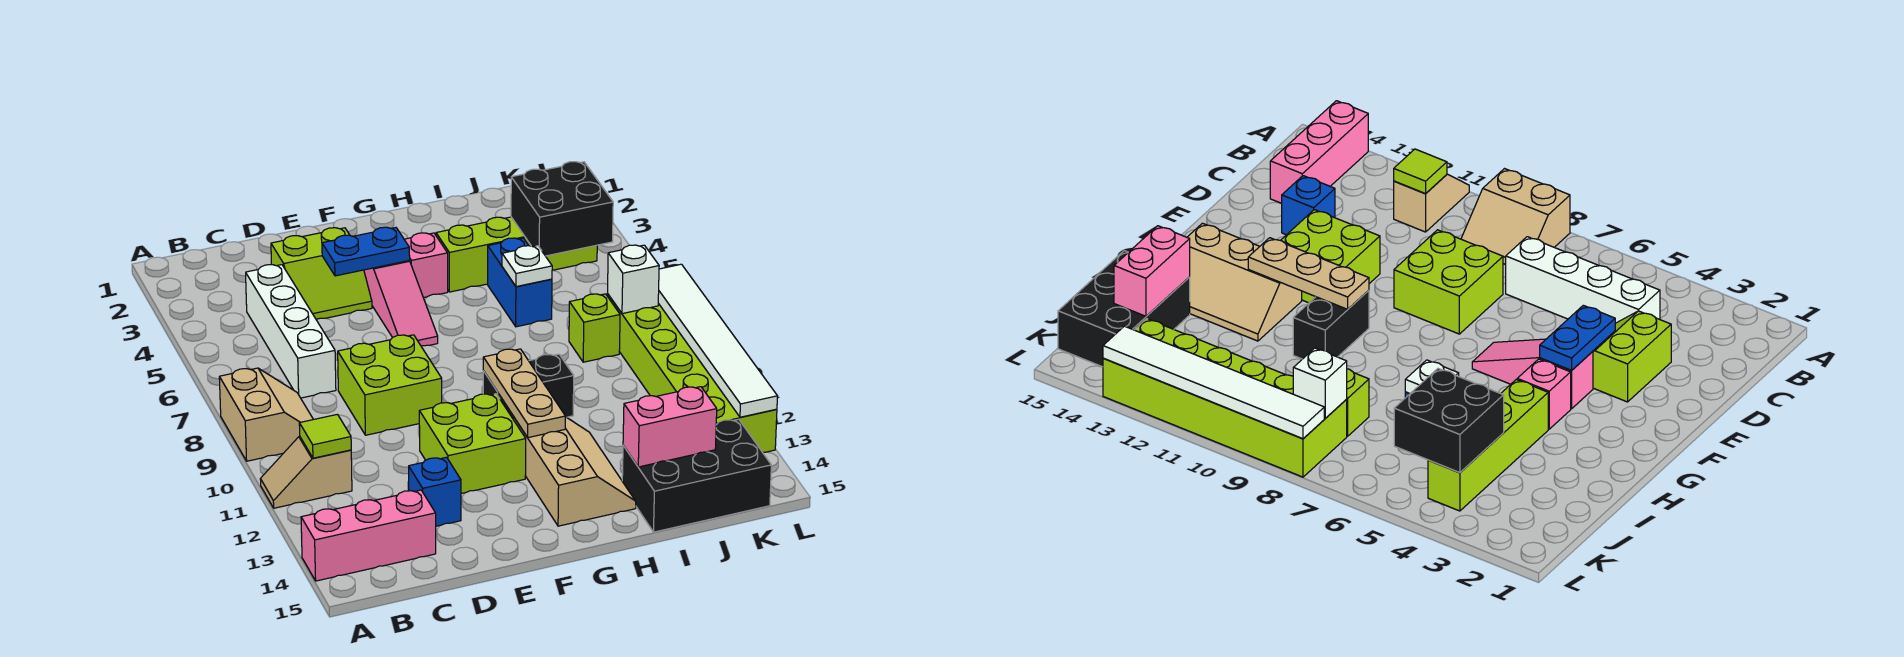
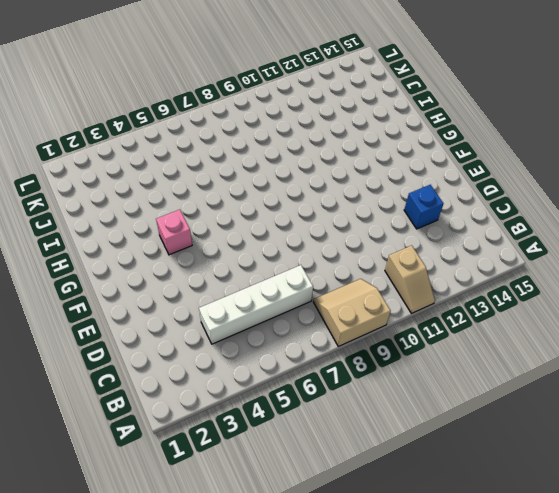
none -> pink brick A14:C14 level 1
none -> lime slope D3:E4 level 1 top 3
none -> lime brick D8:E9 level 1

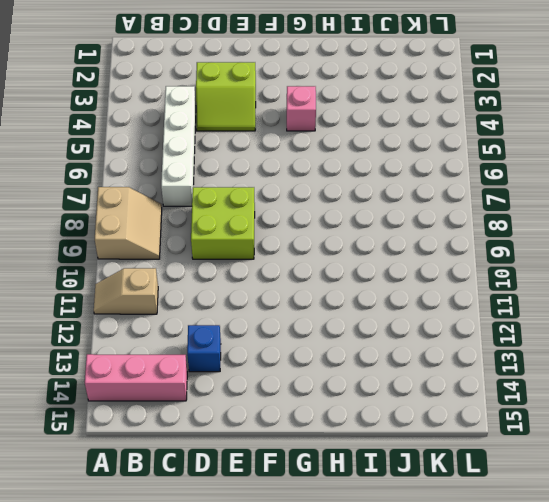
none -> lime brick E11:F12 level 1
none -> pink slope F4:F6 level 1 top 4
none -> black brick G10:H10 level 1

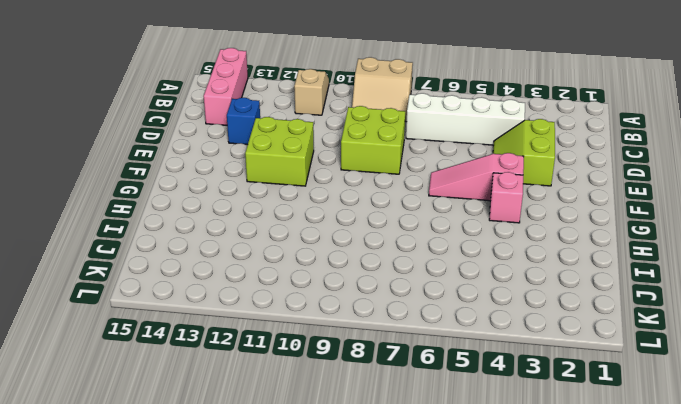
none -> black brick G10:H10 level 1
none -> tan slope G12:H14 level 1 top G
none -> lime brick H4:K4 level 1

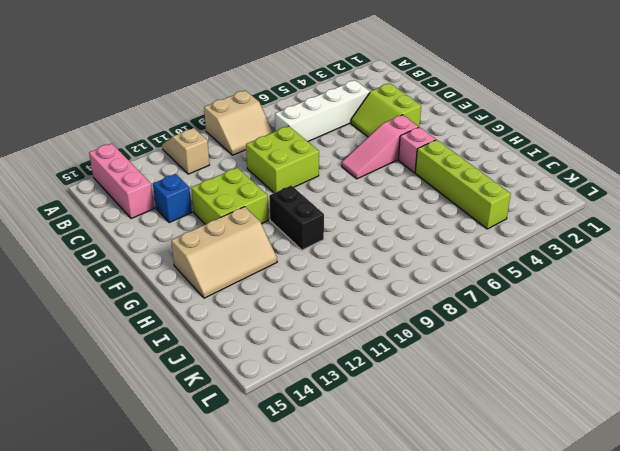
none -> blue brick I5:I6 level 1
none -> black brick I14:K15 level 1
none -> lime brick J8 level 1

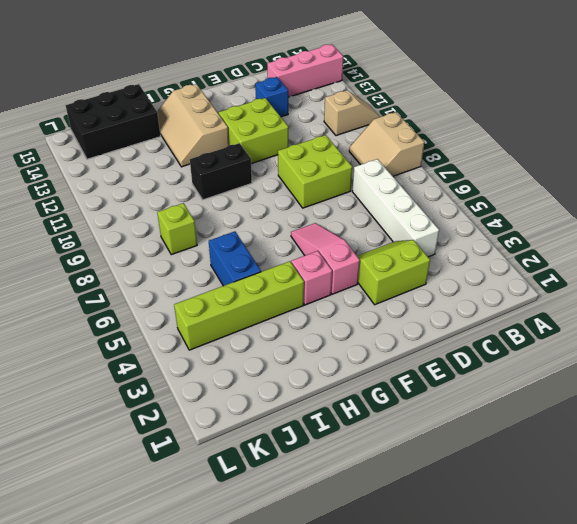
none -> lime brick K8:L13 level 1
none -> lime tile B11 level 2
none -> blue plate E4:F4 level 2

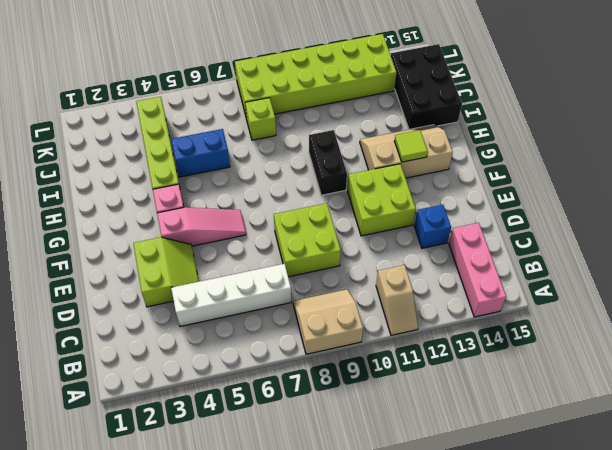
lime tile G13 level 2 -> lime tile B11 level 2
none -> blue plate E4:F4 level 2
none -> tan plate G10:G12 level 2
none -> white plate I6 level 2

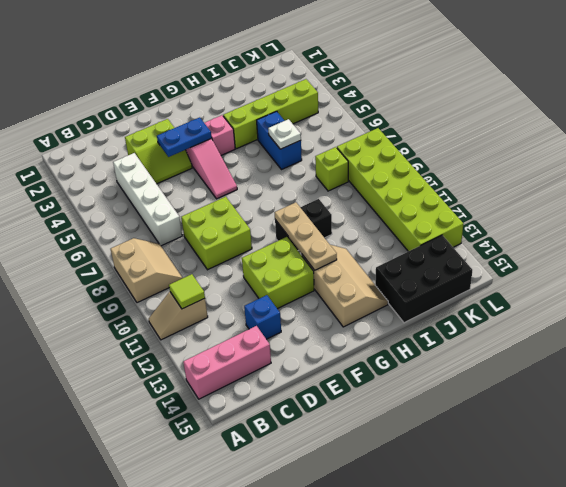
none -> pink brick I14:J14 level 2
none -> black brick J4:K5 level 2
none -> white brick K8 level 2

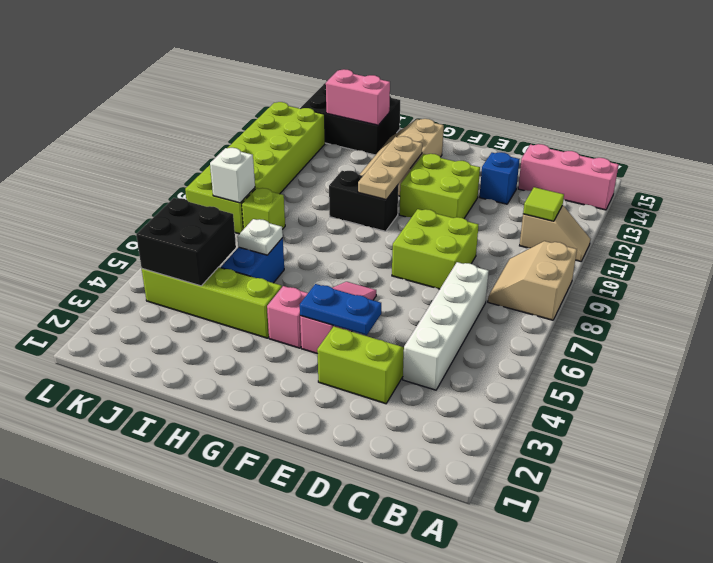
none -> white tile L8:L13 level 2

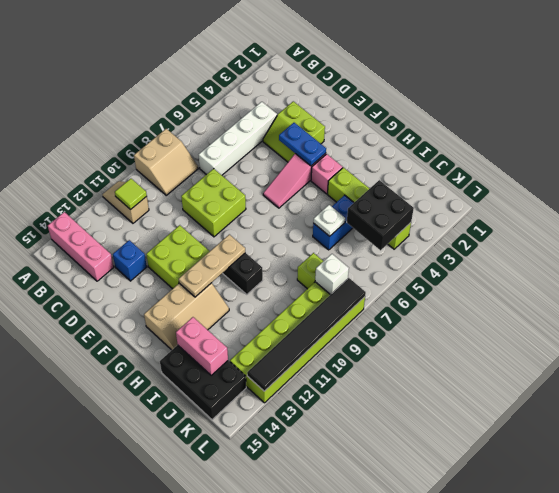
black tile L8:L13 level 2 -> white tile L8:L13 level 2

